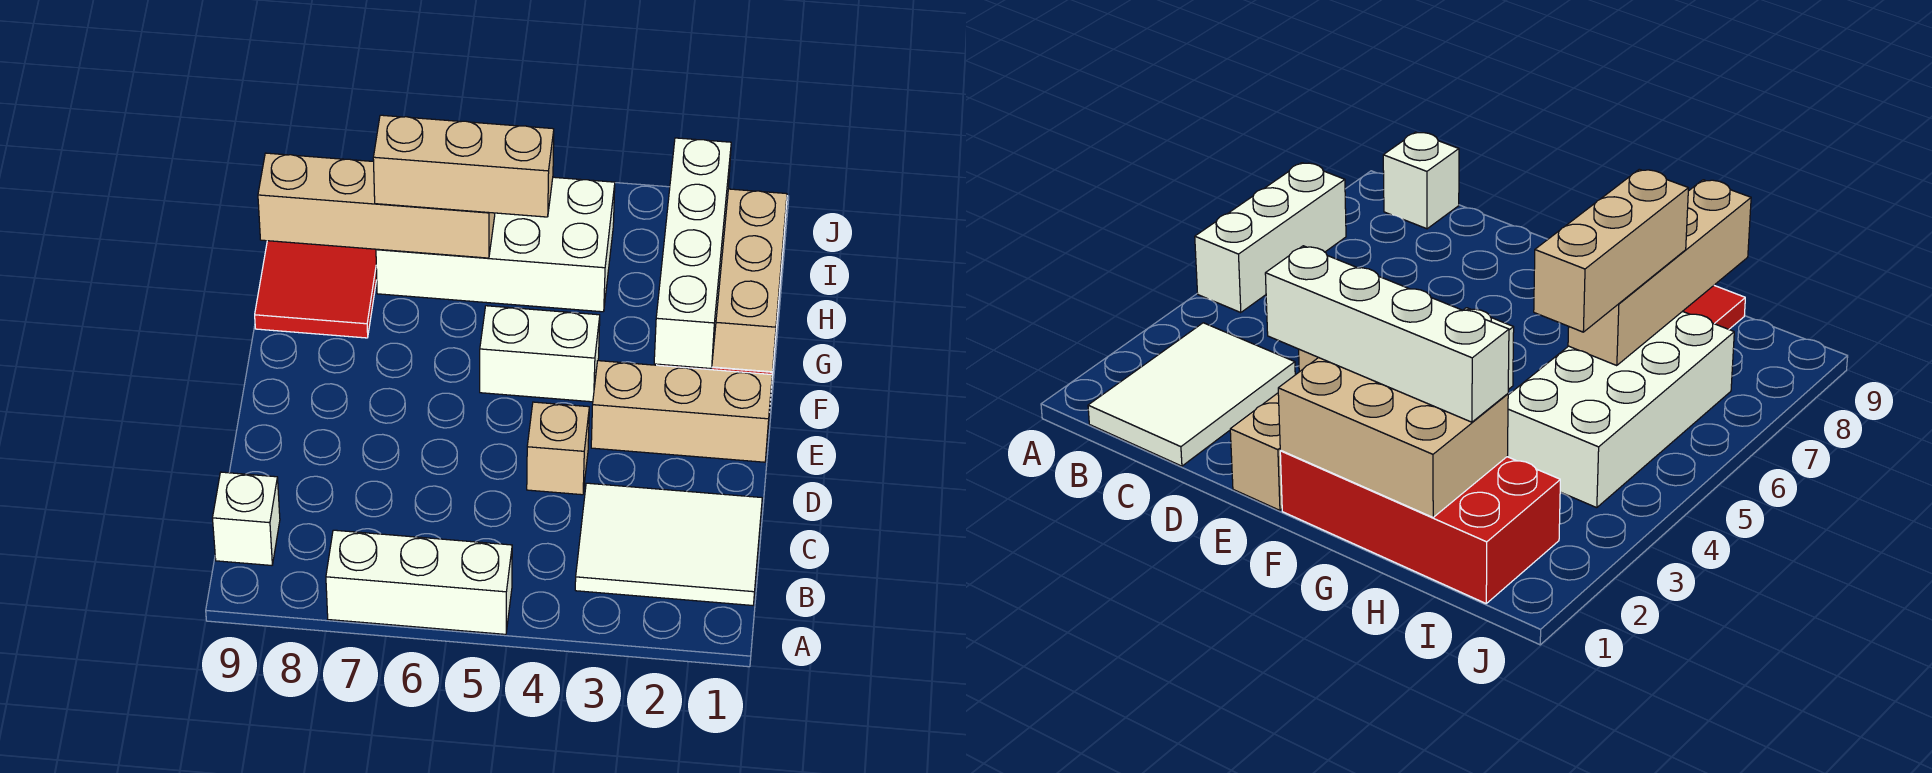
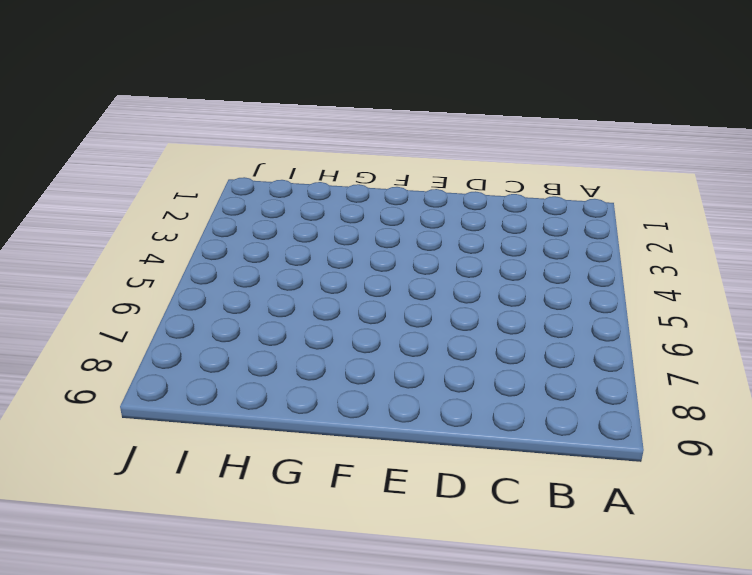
none -> white brick A5:A7 level 1
none -> white tile B1:C3 level 1
none -> white brick B9 level 1

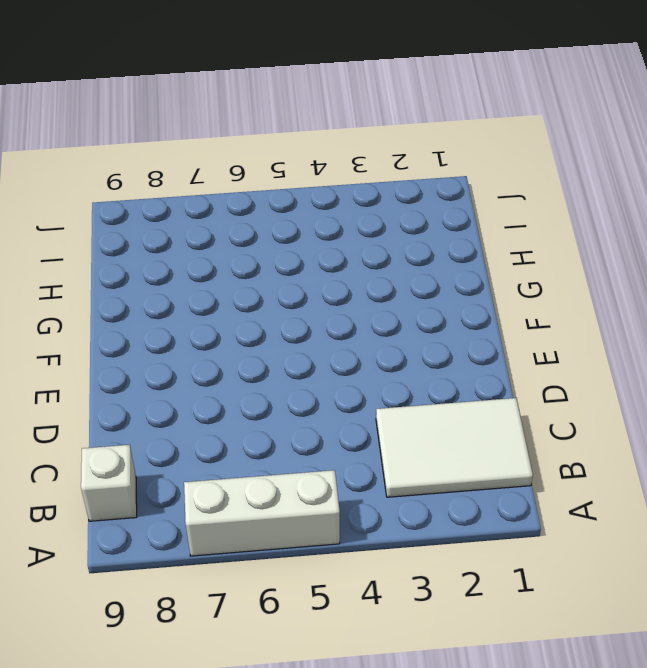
none -> tan brick D4 level 1
none -> tan brick E1:E3 level 1
none -> red brick F1:I2 level 1

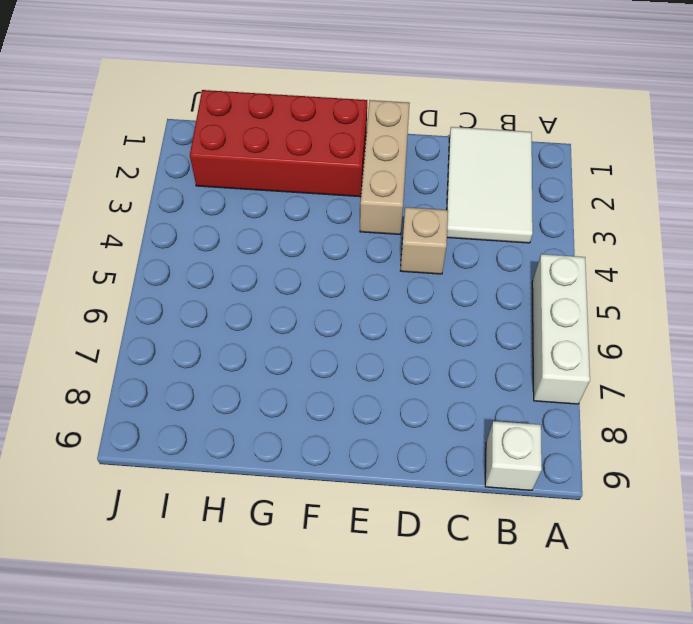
none -> white brick F4:F5 level 1
none -> red tile G8:H9 level 1
none -> white brick H4:I7 level 1

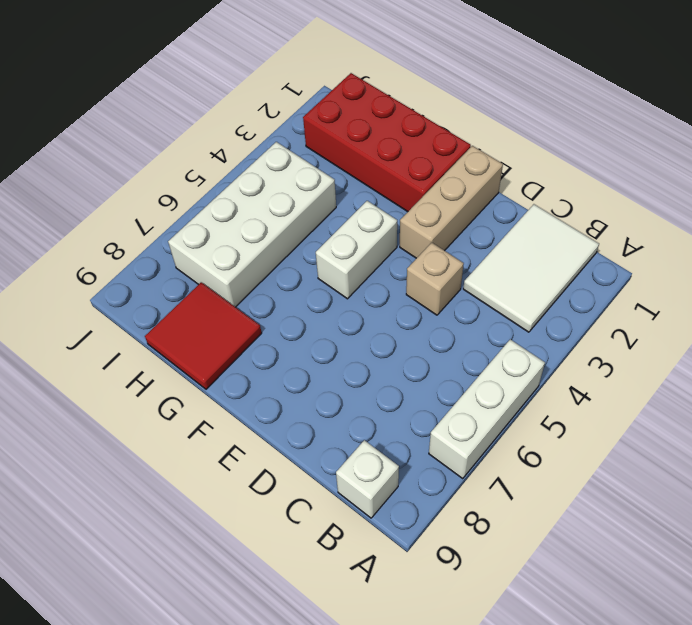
none -> tan brick F1:H2 level 2
none -> tan brick H6:H9 level 2
none -> white brick E2:H2 level 3

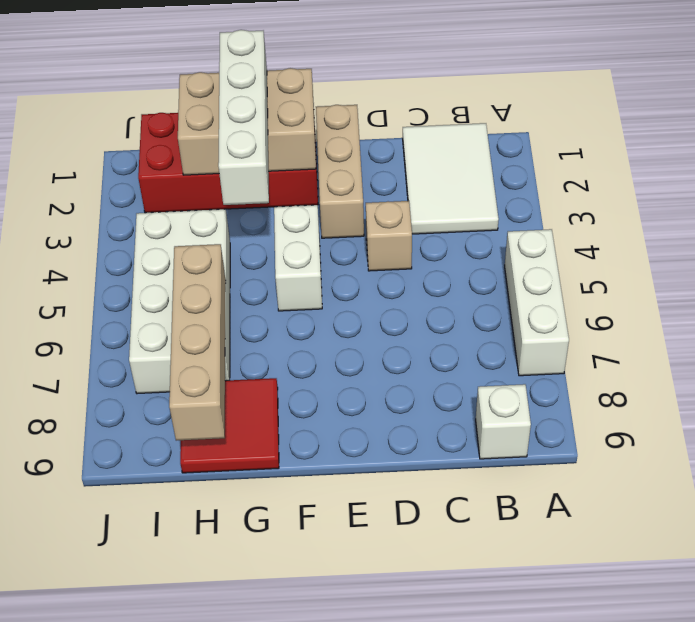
white brick G1:G4 level 3 -> white brick E2:H2 level 3
none -> tan brick H5:H7 level 3

